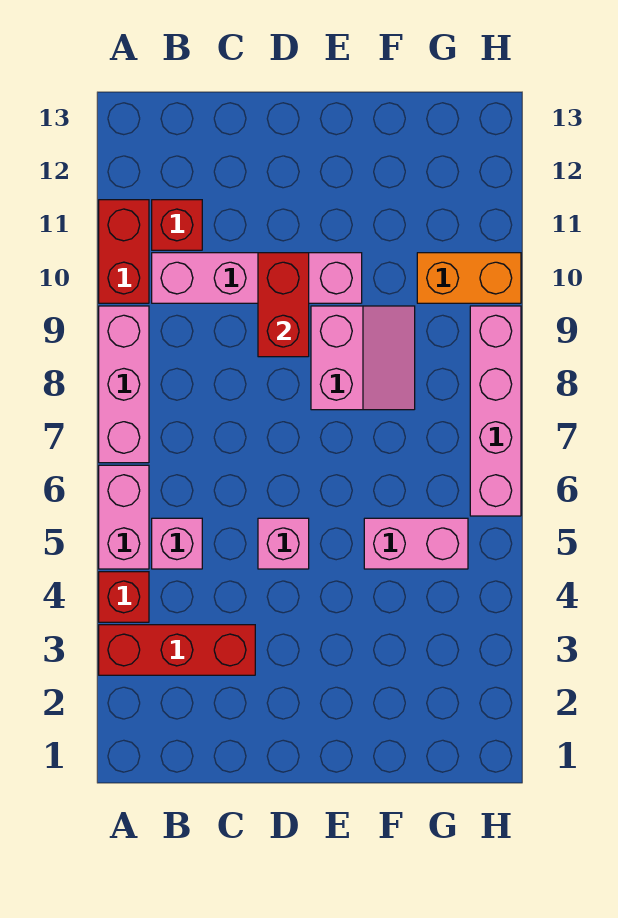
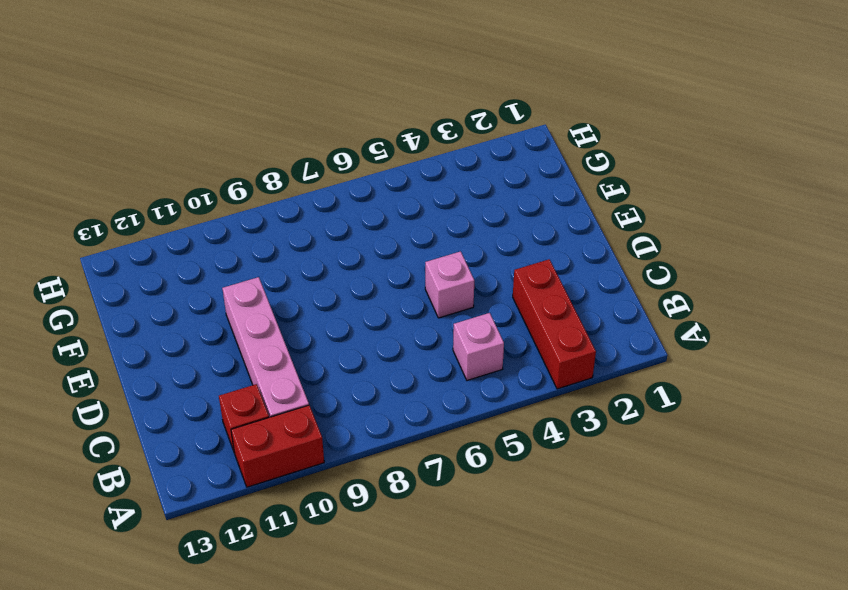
none -> red brick A4 level 1
none -> pink brick A5:A6 level 1
none -> pink brick A7:A9 level 1

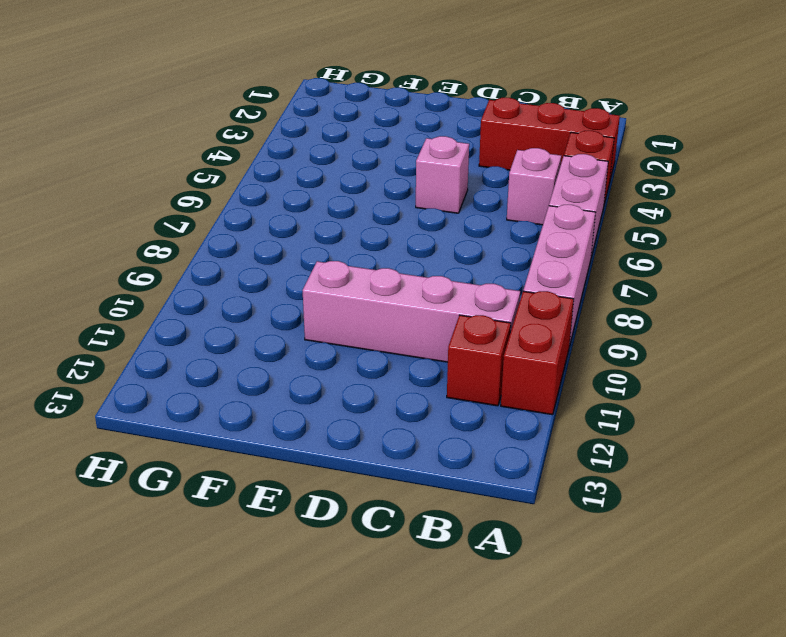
none -> pink slope E8:F9 level 1 top E
none -> pink brick F5:G5 level 1
none -> orange brick G10:H10 level 1

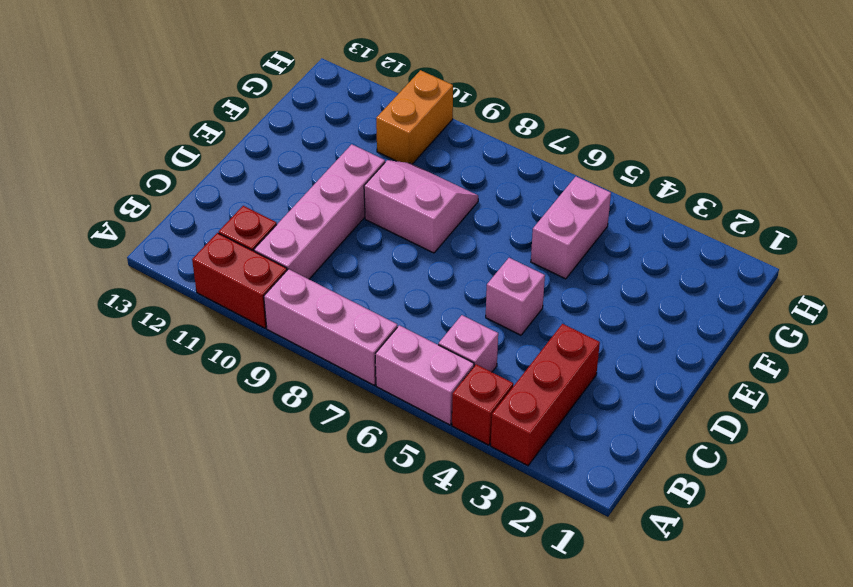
none -> pink brick H6:H9 level 1
none -> red brick D9:D10 level 2

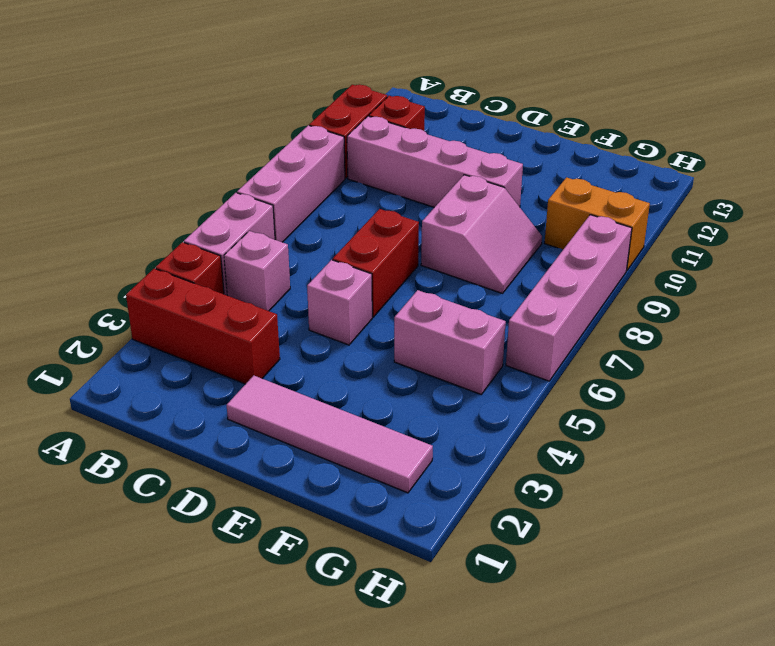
pink tile D2:G2 level 1 -> none
red brick D6:D7 level 1 -> red brick D9:D10 level 2

